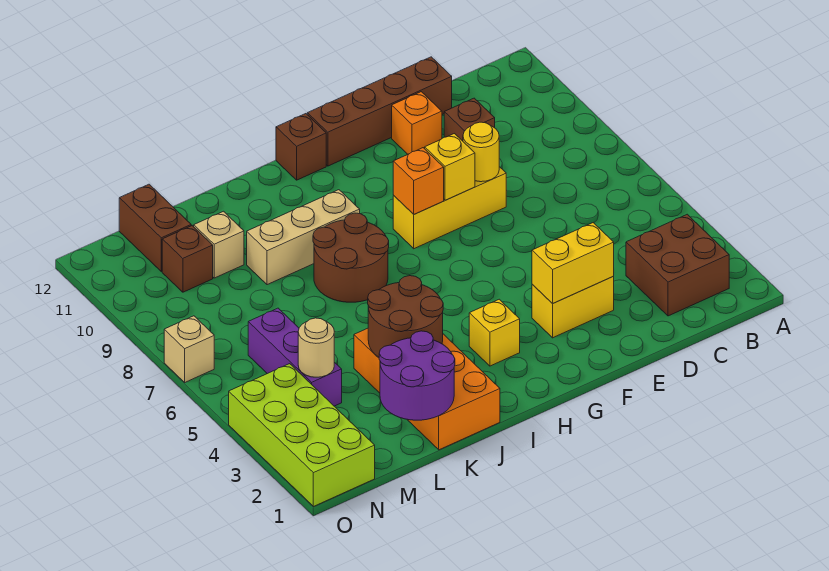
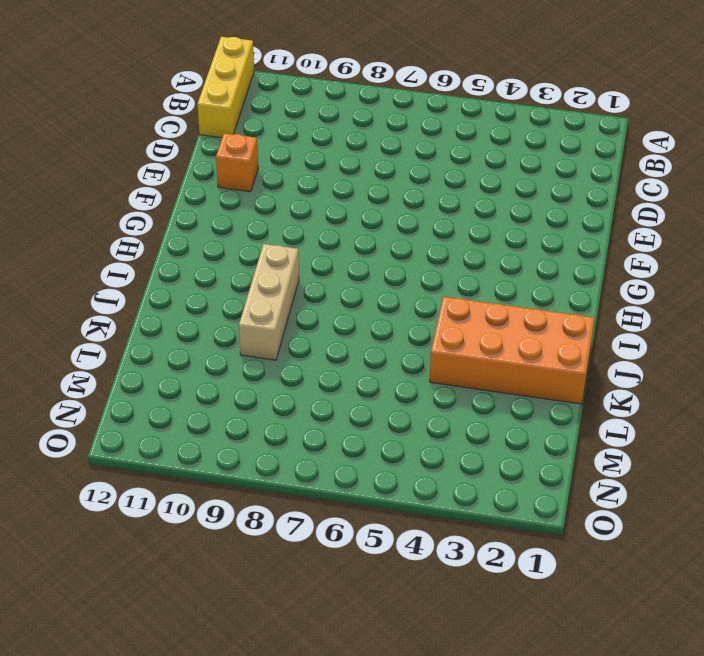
yellow brick A12:C12 level 1 -> yellow brick E8:G8 level 1
none -> brown brick B2:C3 level 1
none -> brown brick D10 level 1
none -> brown brick D12:G12 level 1

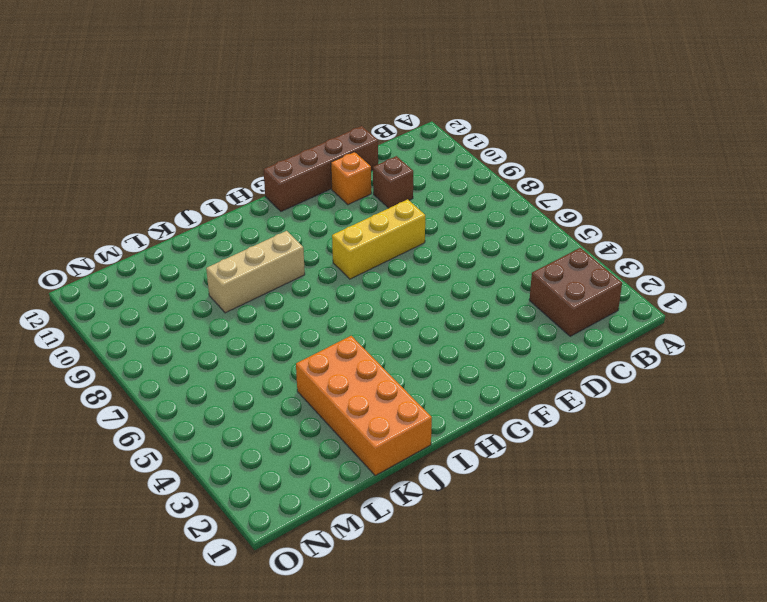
none -> yellow brick E3:F3 level 1
none -> yellow brick H3 level 1
none -> brown brick H12 level 1

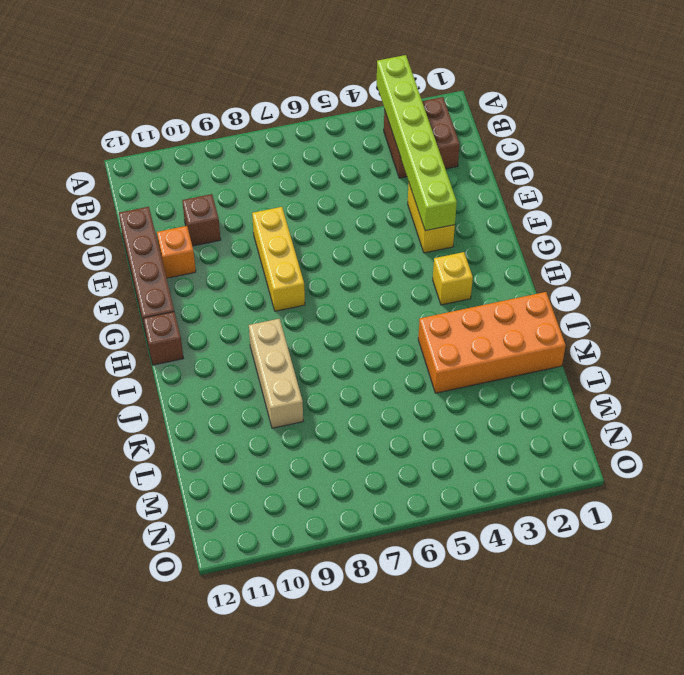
lime brick A3:F3 level 2 -> yellow brick E3:F3 level 2
none -> brown round brick I7:J8 level 1
none -> tan brick L10 level 1
none -> purple brick M4:M6 level 1

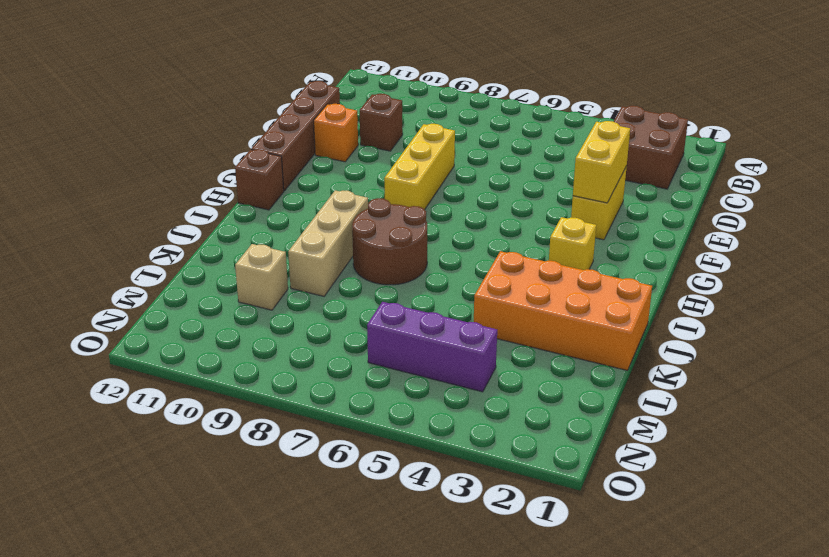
none -> brown brick M10 level 1
none -> brown brick M11:M12 level 1
none -> lime brick N1:O4 level 1

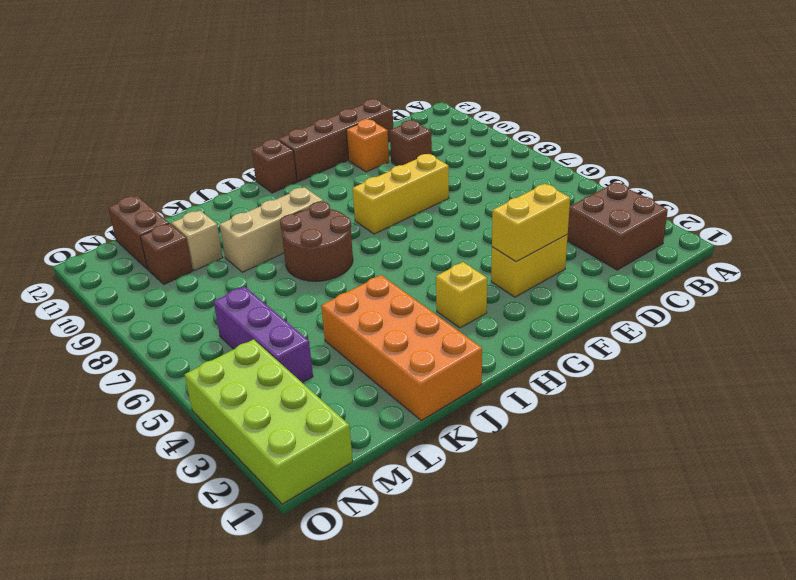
none -> tan brick O7 level 1
none -> yellow round brick E8 level 2
none -> yellow brick F8 level 2

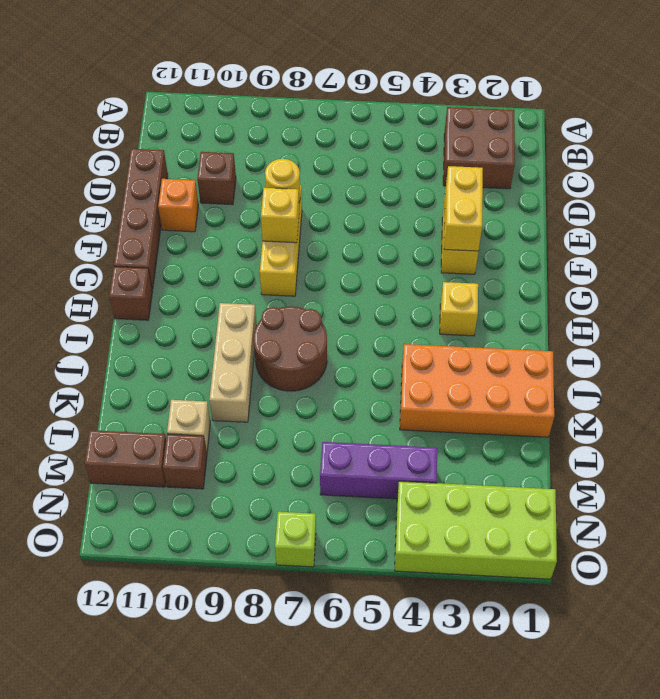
lime brick O7 level 1 -> tan brick O7 level 1
none -> orange brick G8 level 2
none -> brown round brick J3:K4 level 2
none -> purple round brick K1:L2 level 2

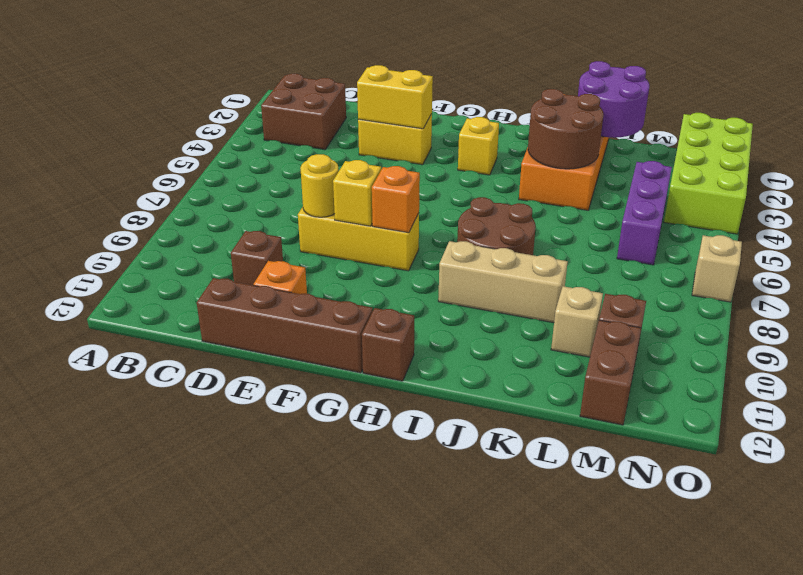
none -> tan round brick M4 level 2

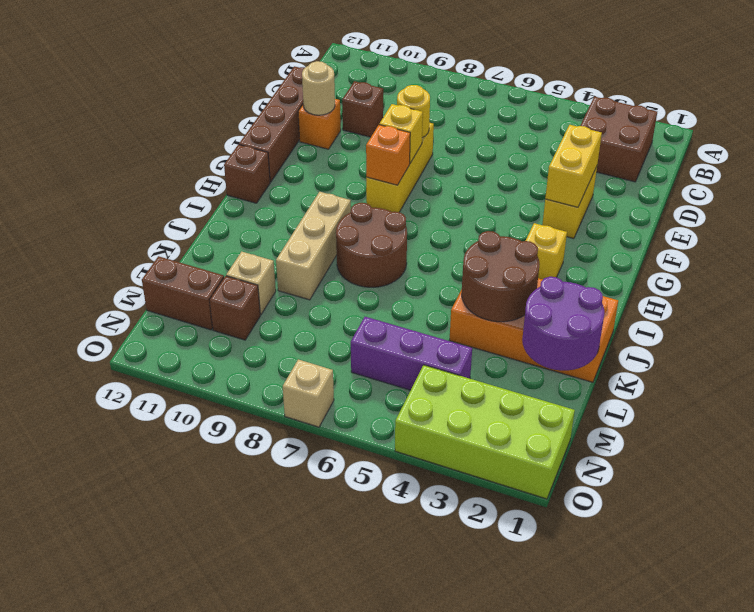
tan round brick E11 level 2 -> tan round brick M4 level 2

